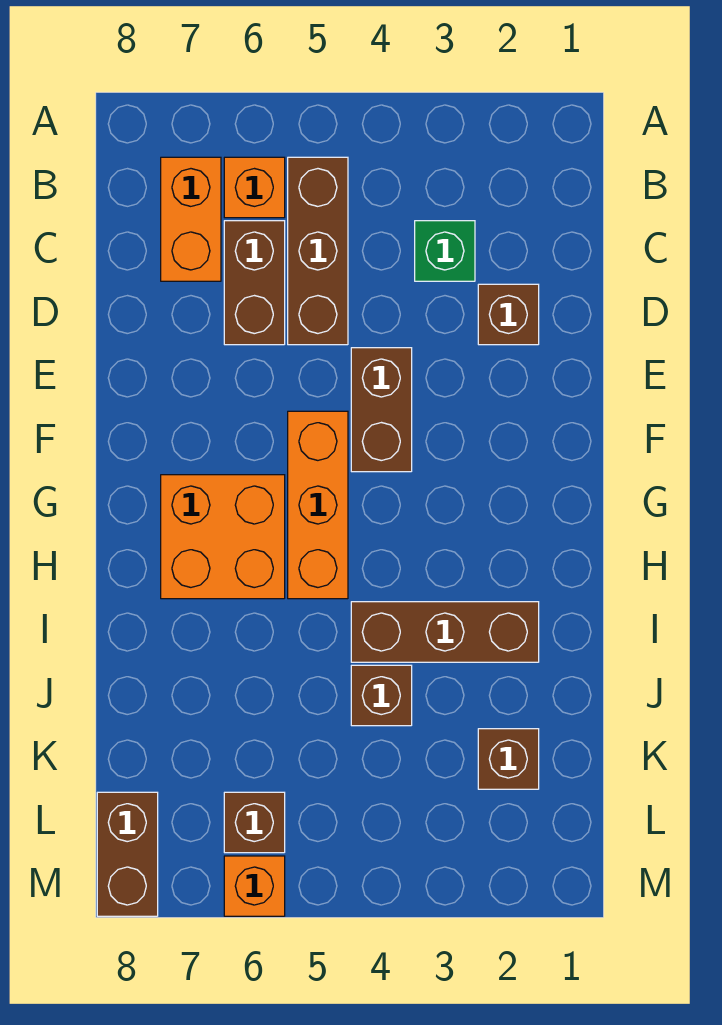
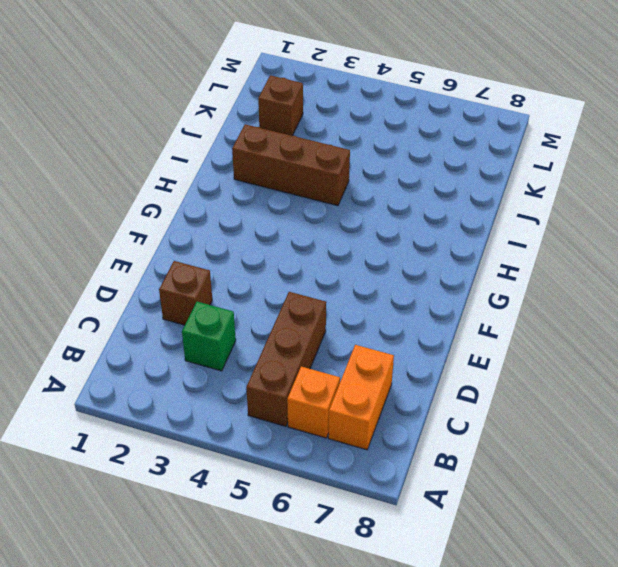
none -> brown brick C6:D6 level 1
none -> brown brick E4:F4 level 1
none -> orange brick F5:H5 level 1

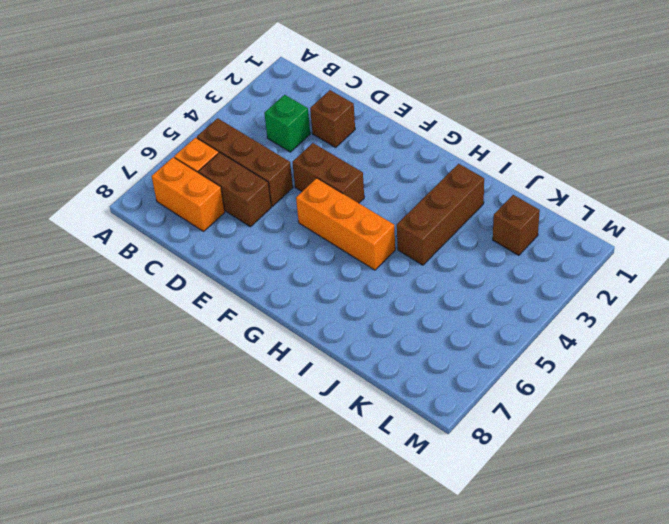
none -> orange brick G6:H7 level 1
none -> brown brick J4 level 1
none -> brown brick L6 level 1

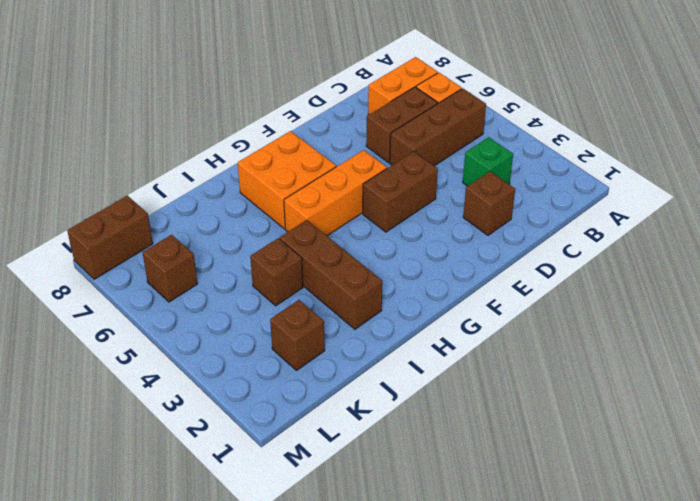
none -> orange brick M6 level 1

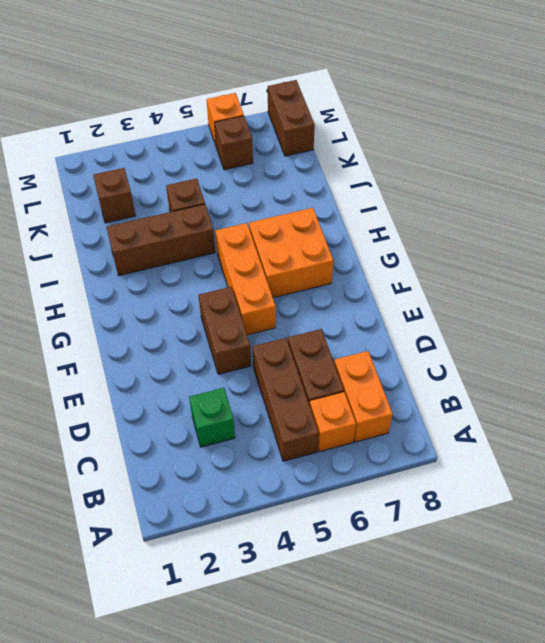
none -> brown brick D2 level 1

